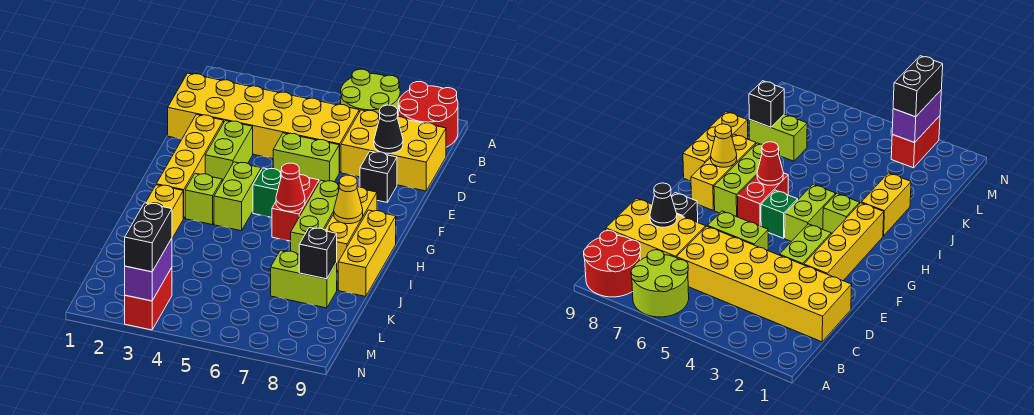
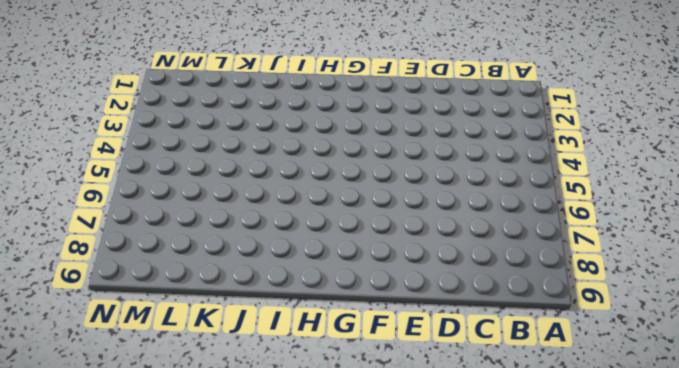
none -> lime round brick A6:B7 level 1
none -> red round brick A8:B9 level 1
none -> yellow brick C1:D6 level 1

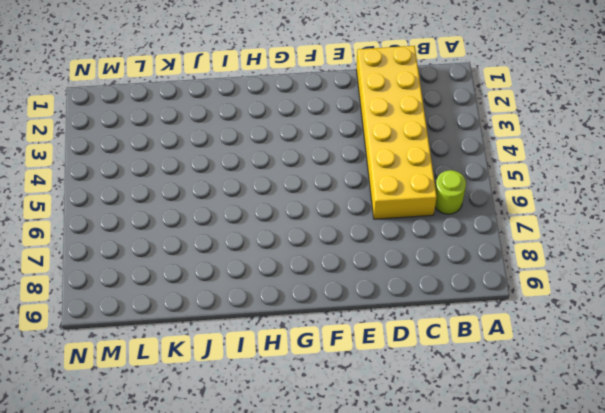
lime round brick B6 level 1 -> lime round brick A6:B7 level 1
none -> red round brick A8:B9 level 1
none -> yellow brick C7:D9 level 1
none -> yellow brick E2:H2 level 1

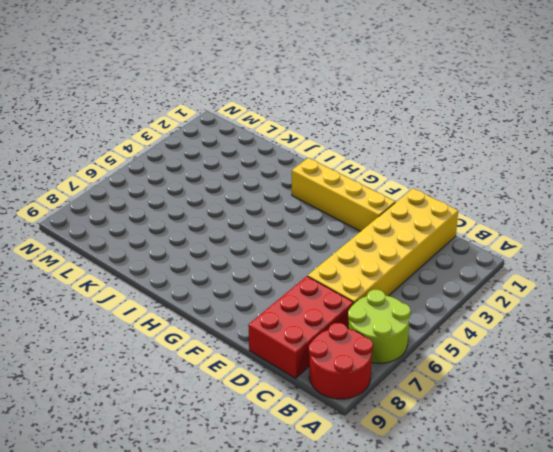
red brick C7:D9 level 1 -> yellow brick C7:D9 level 1
none -> lime brick E3:F3 level 1
none -> lime brick E5:E6 level 1
none -> black brick E8 level 1

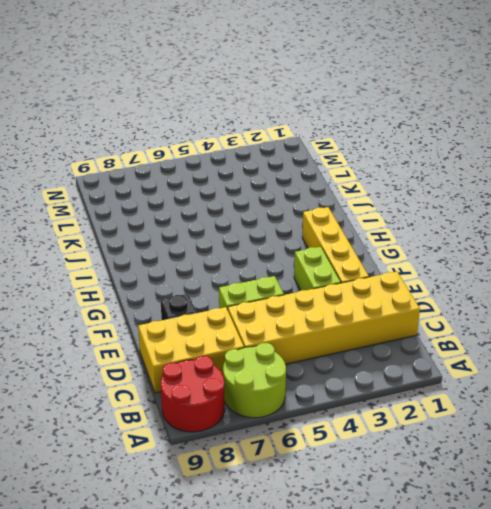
none -> lime brick G4:H4 level 1
none -> green brick G5 level 1
none -> red brick G6:H6 level 1

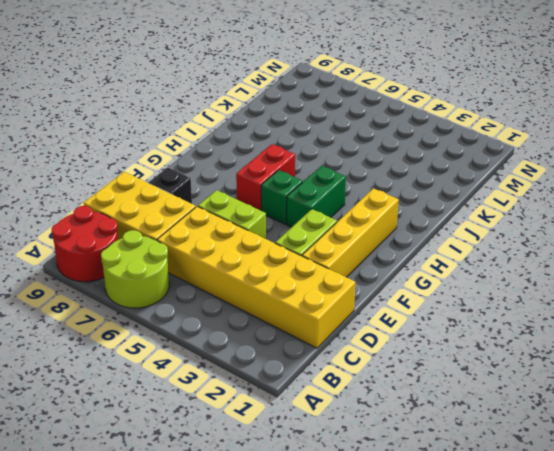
green brick G4:H4 level 1 -> lime brick G4:H4 level 1
none -> lime brick G7:I7 level 1
none -> yellow brick G8:I8 level 1
none -> lime brick H3 level 1

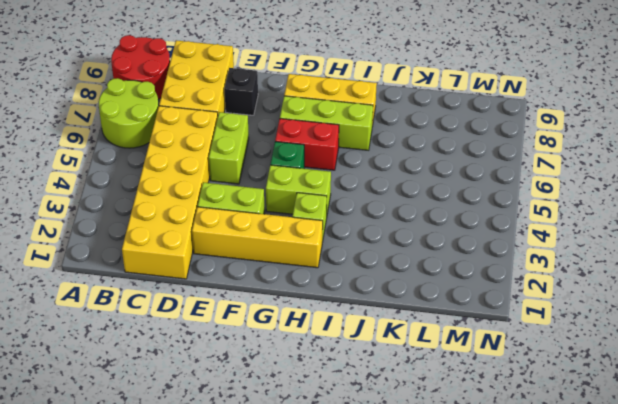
none -> yellow brick H9:J9 level 1
none -> yellow brick I2:J2 level 1
none -> lime brick K7:K8 level 1

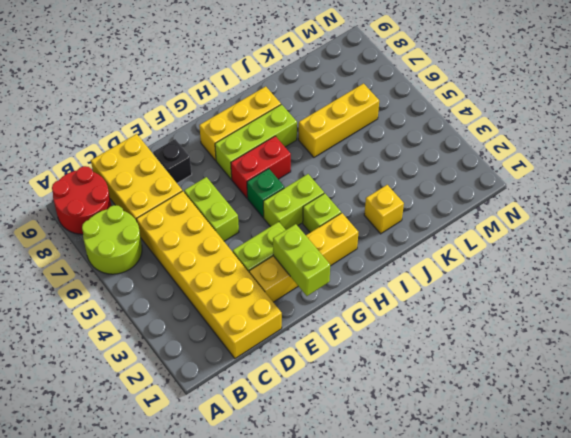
lime brick F1:F2 level 2 -> lime brick K7:K8 level 1
yellow brick J2 level 1 -> yellow brick I2:J2 level 1
yellow brick J6:L6 level 1 -> yellow brick H9:J9 level 1
none -> red brick M3:N3 level 1
none -> black cone D8 level 2
none -> red cone H6 level 2

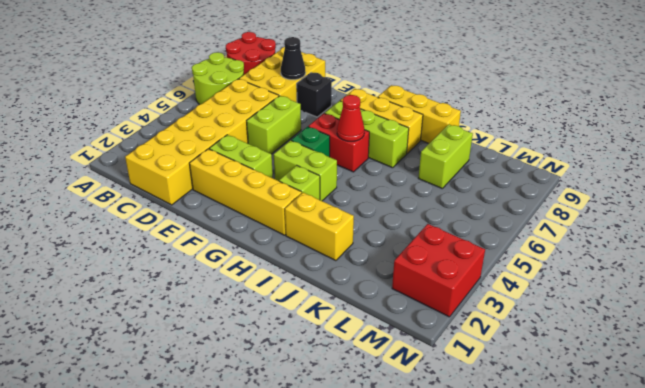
red brick M2:N3 level 1 -> red brick M3:N3 level 1
none -> yellow cone H8 level 2
none -> black brick K8 level 2
none -> purple brick M3:N3 level 2

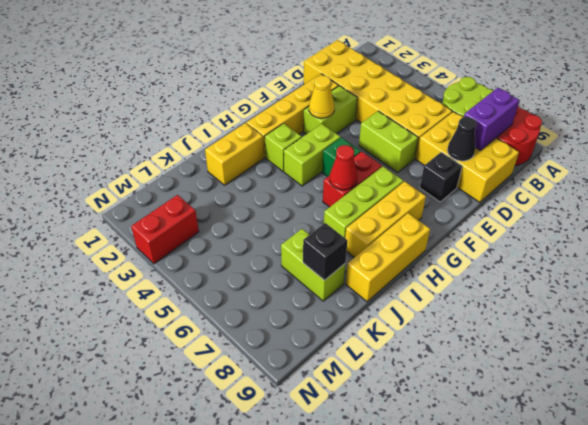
purple brick B8:C8 level 2 -> purple brick M3:N3 level 2
yellow cone F3 level 2 -> yellow cone H8 level 2
none -> black brick M3:N3 level 3

